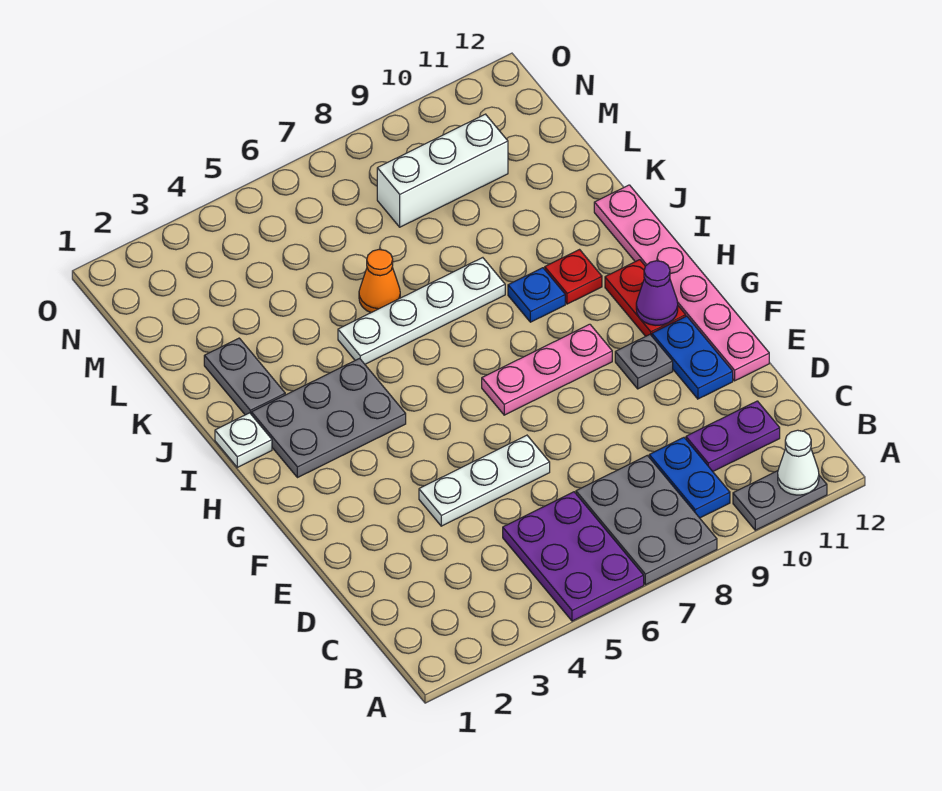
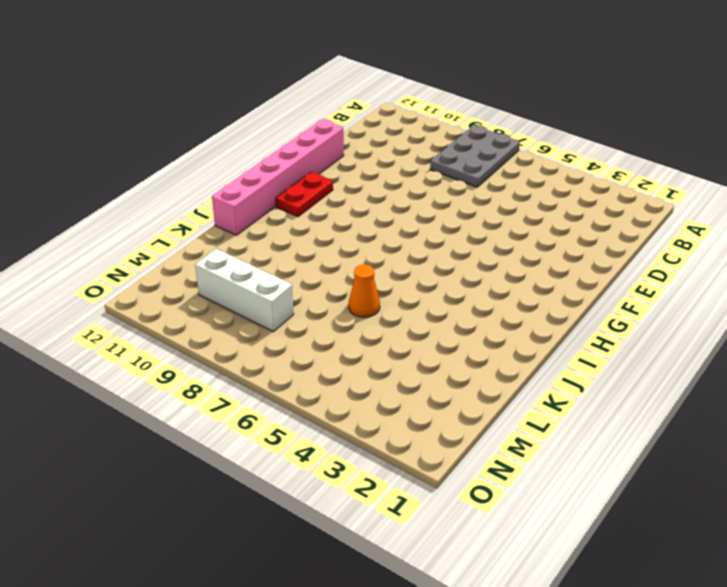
pink brick E12:J12 level 1 -> pink plate E12:J12 level 1
none -> purple plate A5:C6 level 1
none -> grey plate A10:A11 level 1
none -> blue plate B9:C9 level 1

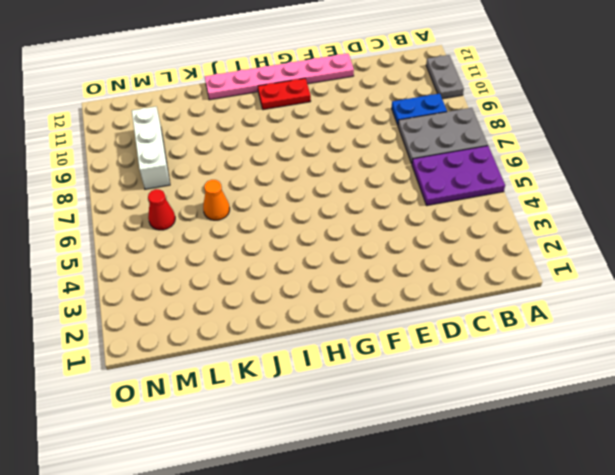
red cone M6 level 1 -> none
none -> purple plate C10:C11 level 1
none -> white plate E4:E6 level 1
none -> blue plate E11:F11 level 1

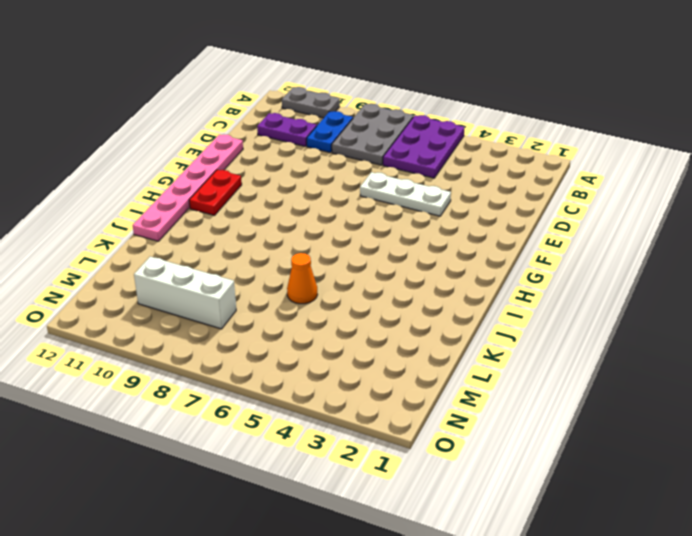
none -> blue plate E11:F11 level 1
none -> grey plate F10 level 1
none -> pink plate G7:G9 level 1

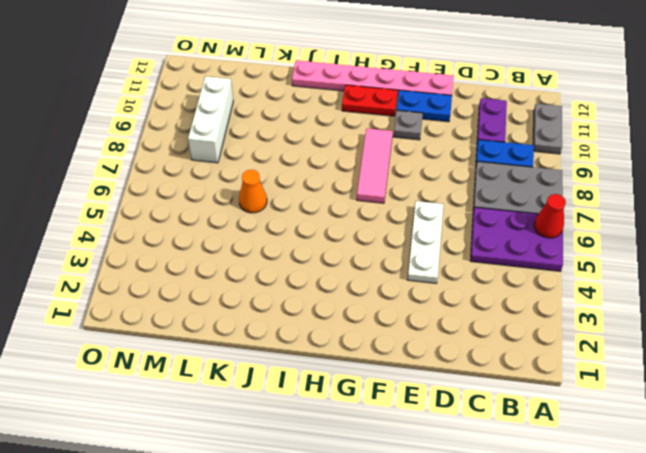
red cone A6 level 2 -> none
pink tile G7:G9 level 1 -> pink plate G7:G9 level 1
none -> grey plate H2:I4 level 1
none -> white plate I1 level 1
none -> blue plate I9 level 1

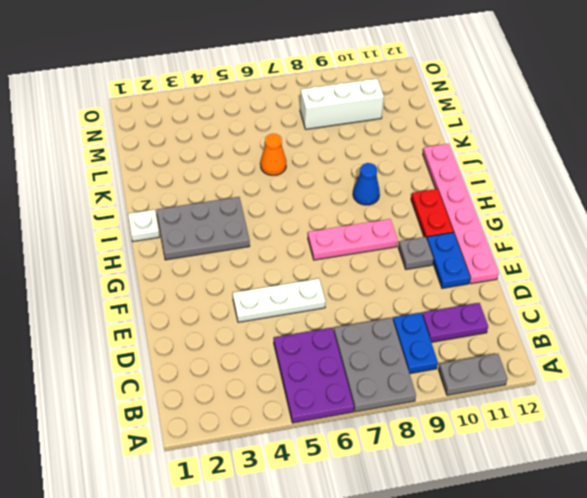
blue cone I9 level 1 -> blue plate I9 level 1
none -> red plate I10 level 1
none -> grey plate J2:K2 level 1
none -> white plate J5:J8 level 1

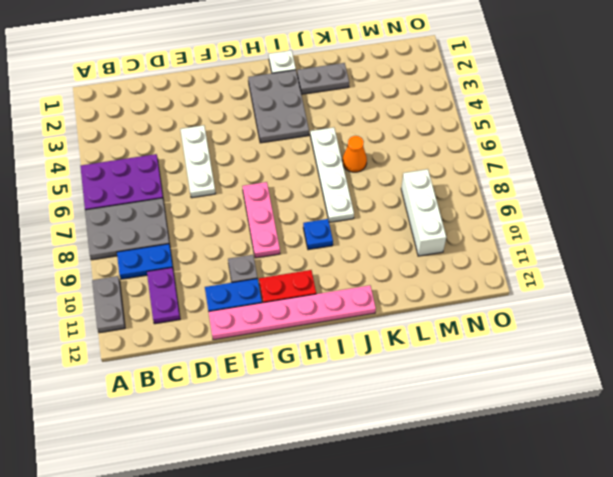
none -> red plate I10 level 1
none -> white cone A11 level 2
none -> purple cone G11 level 2

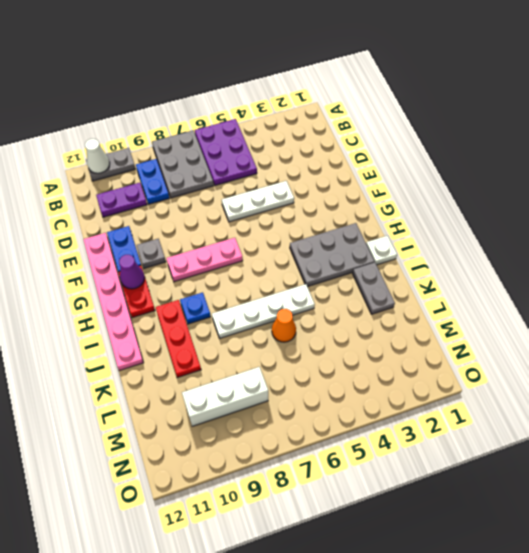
red plate I10:K10 level 1 -> red plate I10 level 1

